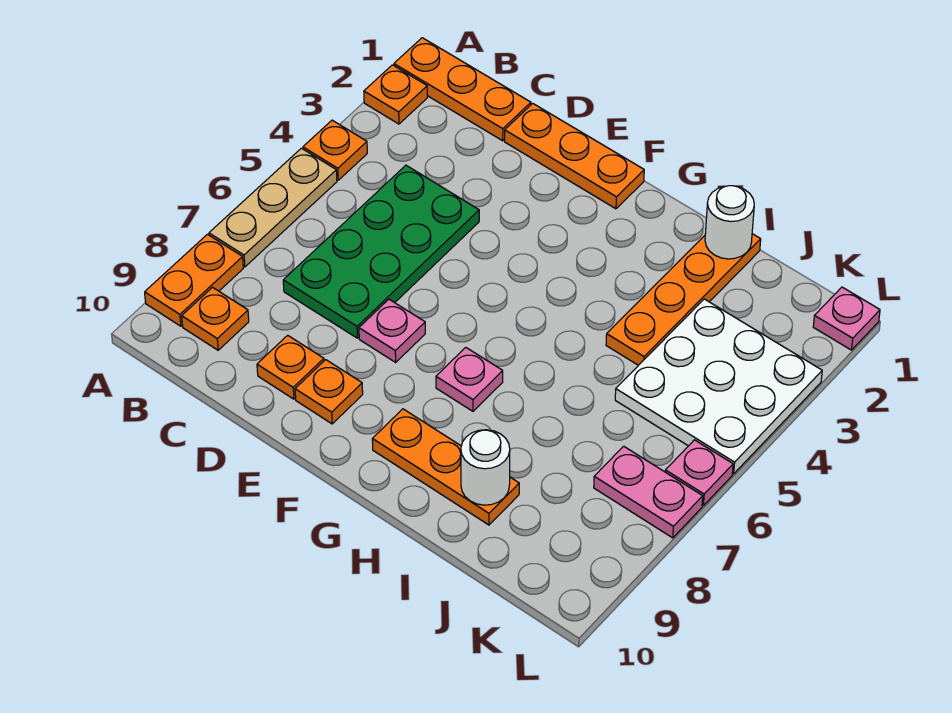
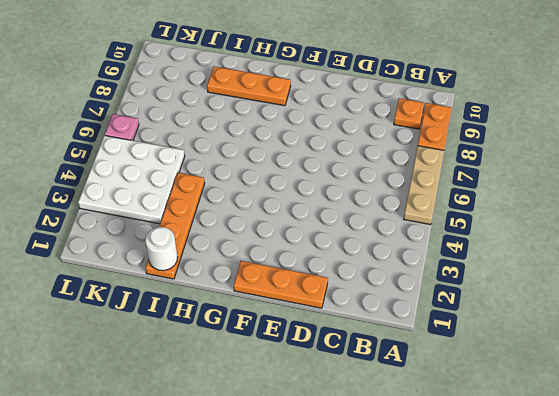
none -> orange plate A1:C1 level 1
none -> orange plate A2 level 1
none -> orange plate A4 level 1

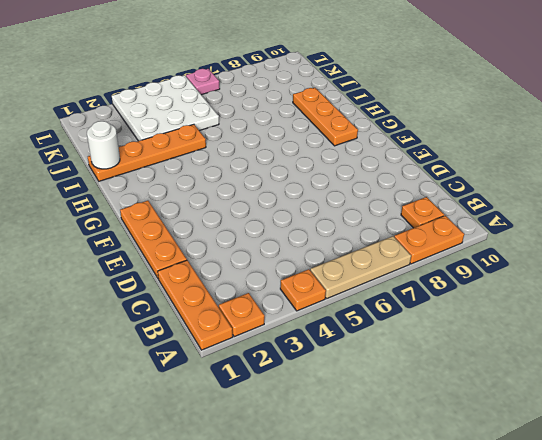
none -> green plate C4:D7 level 1
none -> orange plate D9 level 1
none -> pink plate E7 level 1

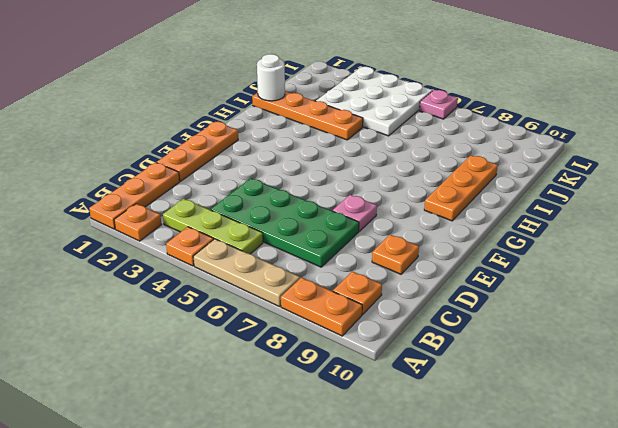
lime plate B3:B5 level 1 -> none
none -> orange plate E9 level 1
none -> pink plate G7 level 1
none -> pink plate K7:L7 level 1

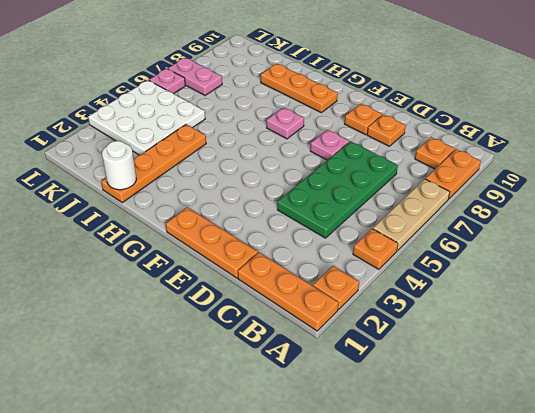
none -> pink plate L1 level 1
none -> white round brick I9 level 2

